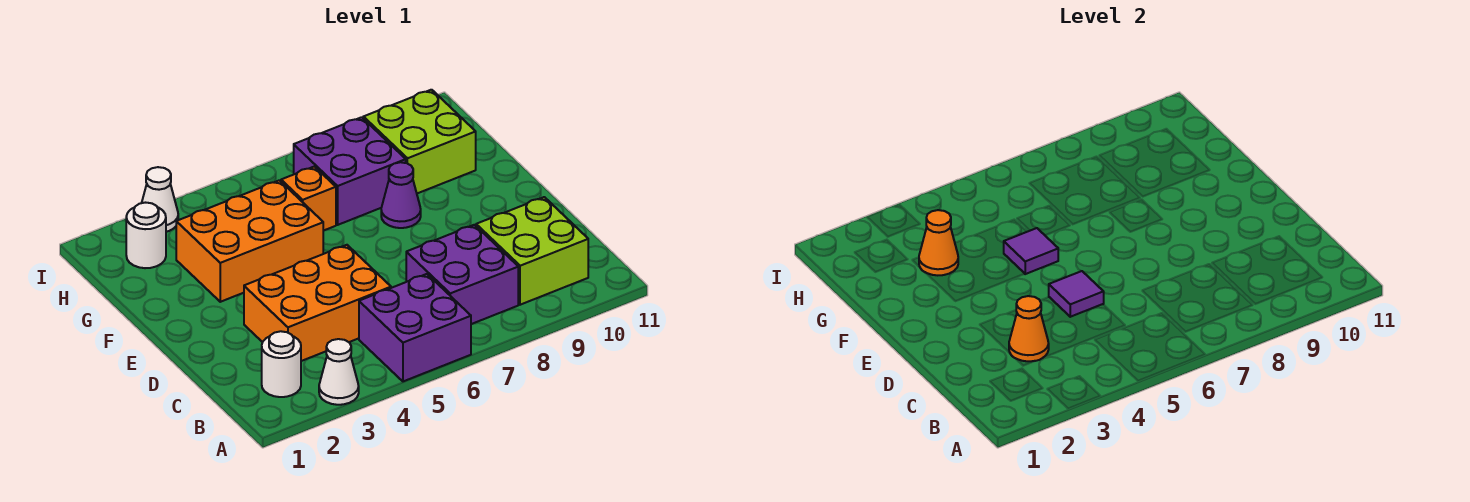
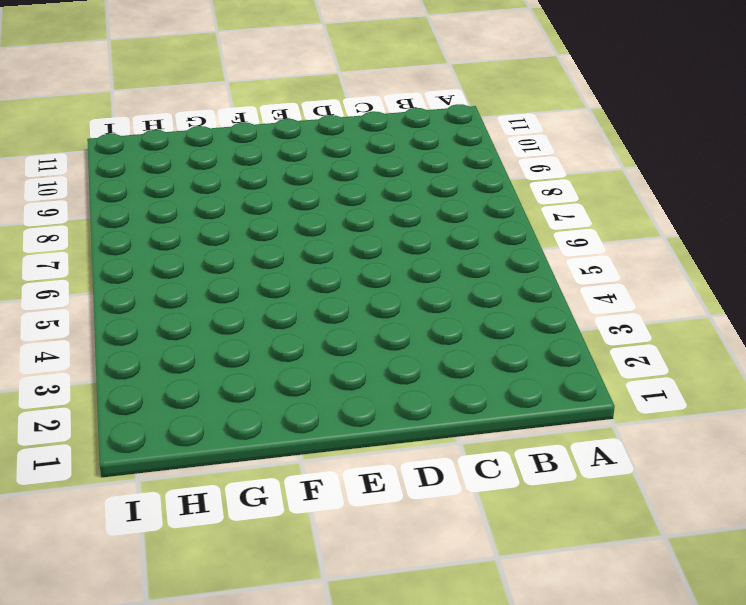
none -> white cone A3 level 1
none -> purple brick A5:B6 level 1
none -> white round brick B2 level 1

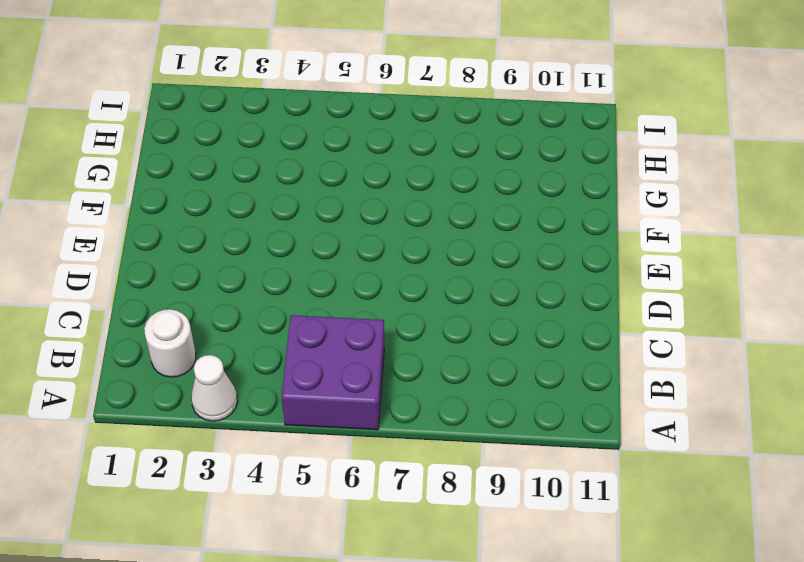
none -> purple brick B7:C8 level 1
none -> lime brick B9:C10 level 1
none -> orange brick C3:D5 level 1

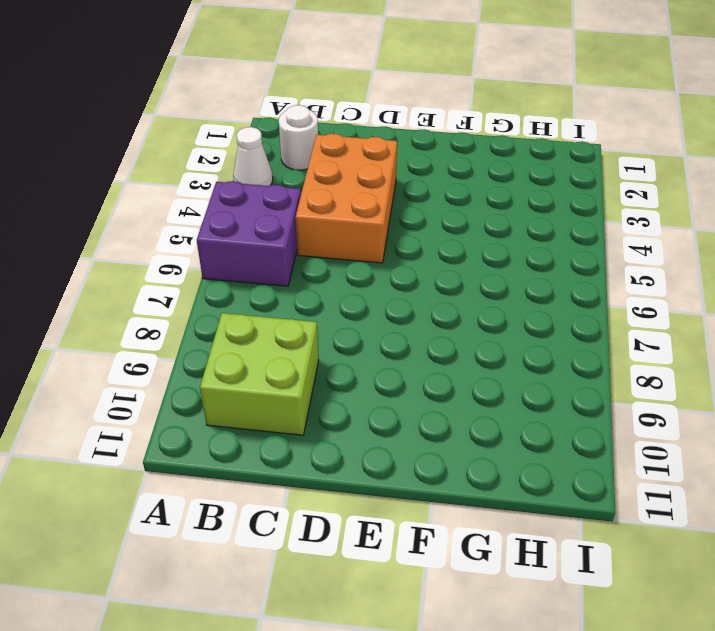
none -> purple brick B7:C8 level 1
none -> orange brick F3:G5 level 1
none -> purple cone F8 level 1

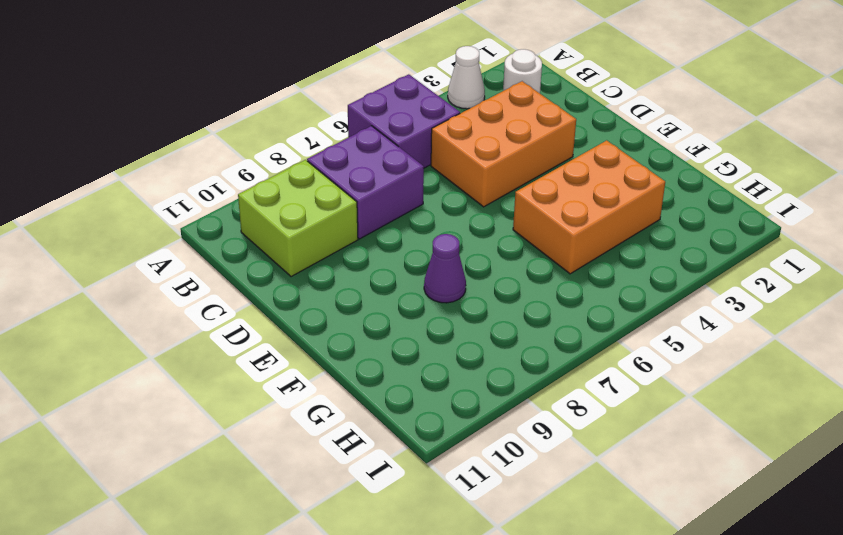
none -> orange brick G6 level 1
none -> purple brick G7:H8 level 1
none -> lime brick G9:H10 level 1

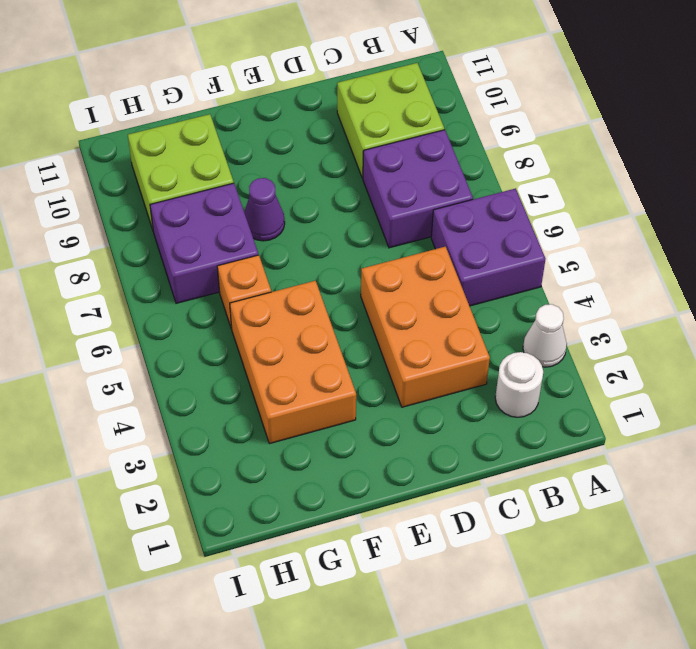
none -> white round brick H2 level 1
none -> white cone I3 level 1
none -> orange cone C3 level 2

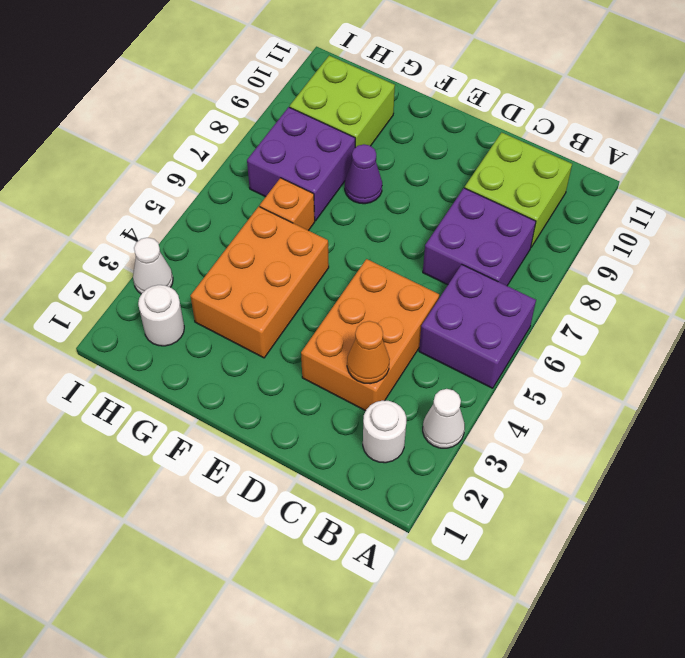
none -> purple tile D5 level 2
none -> purple tile F5 level 2
none -> orange cone G3 level 2

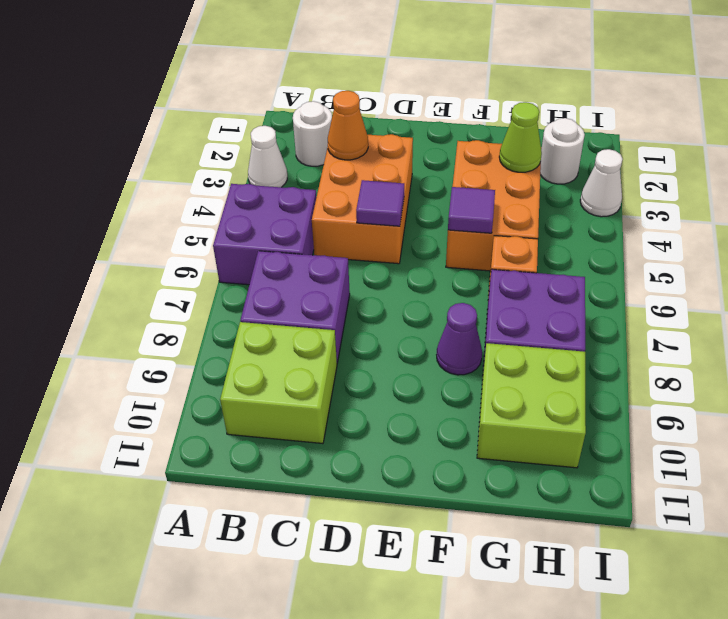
lime cone G3 level 2 -> orange cone G3 level 2

